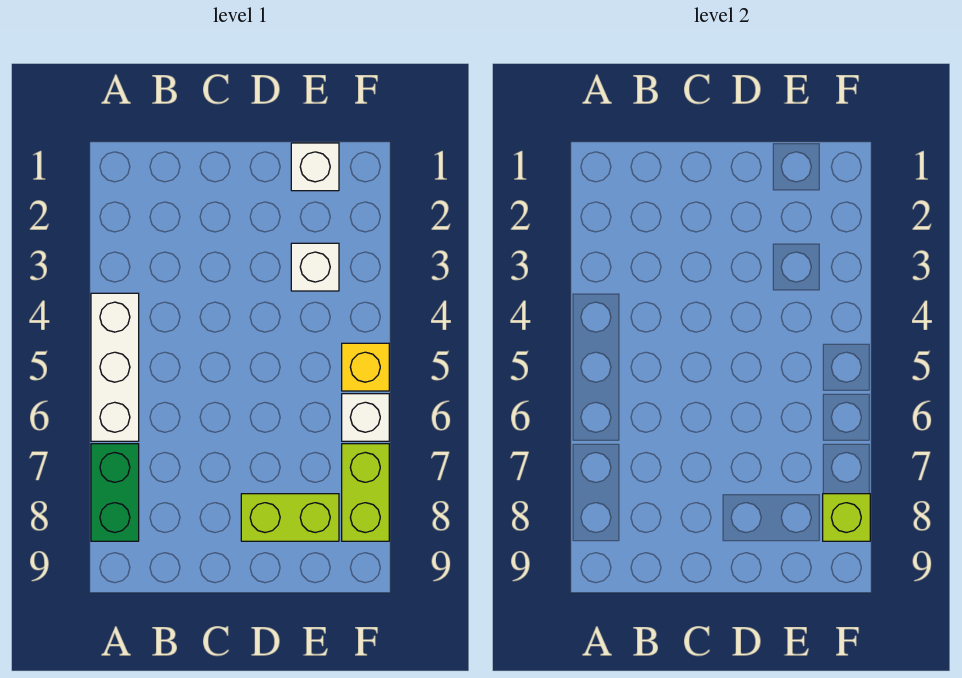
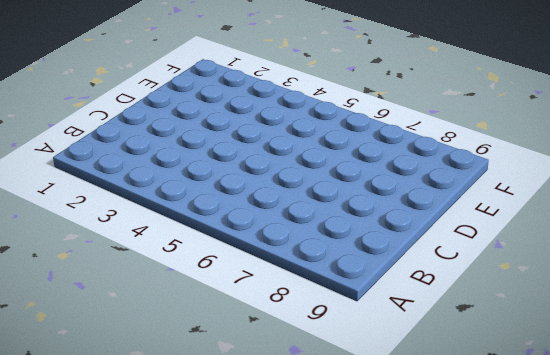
none -> white brick A4:A6 level 1
none -> green brick A7:A8 level 1

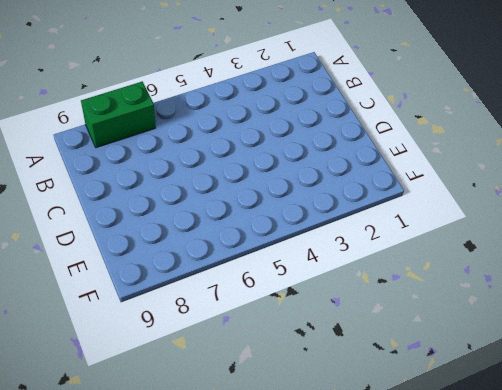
none -> white brick A4:A6 level 1
none -> lime brick D8:E8 level 1

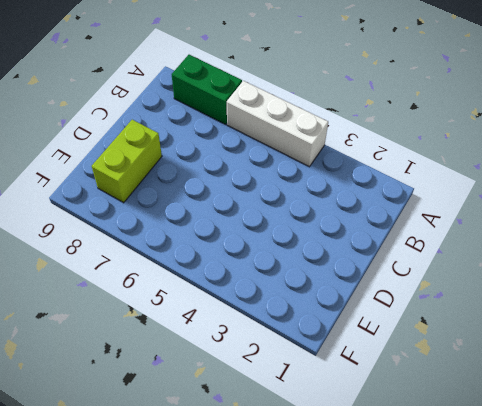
none -> white brick E1 level 1
none -> white brick E3 level 1

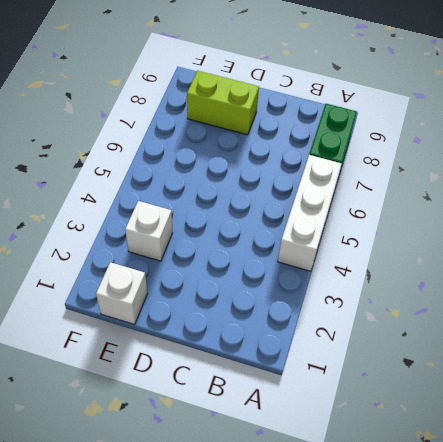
none -> yellow brick F5 level 1
none -> white brick F6 level 1

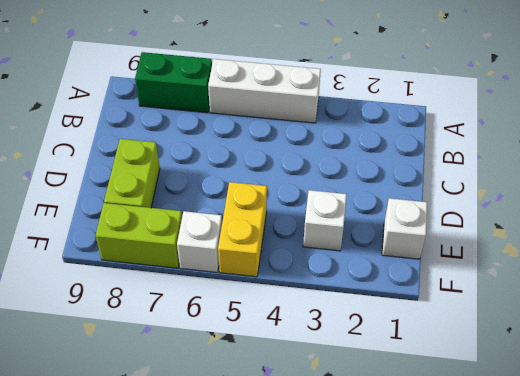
yellow brick E5:F5 level 1 -> yellow brick F5 level 1
none -> lime brick F8 level 2

